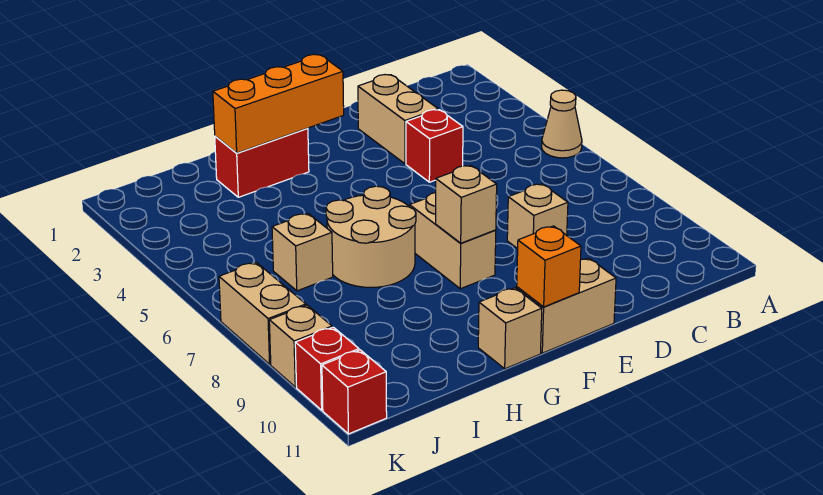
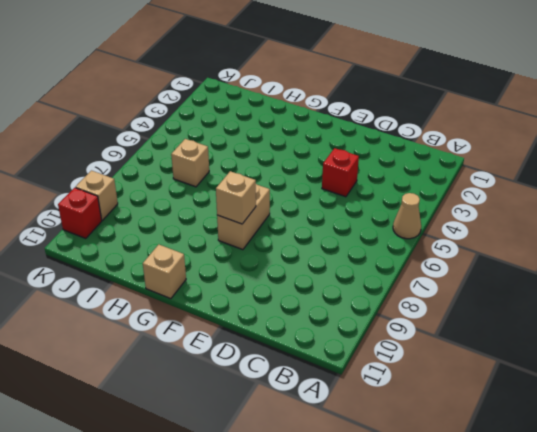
none -> tan brick D2:D3 level 1
none -> tan brick D8 level 1
none -> tan brick E11:F11 level 1

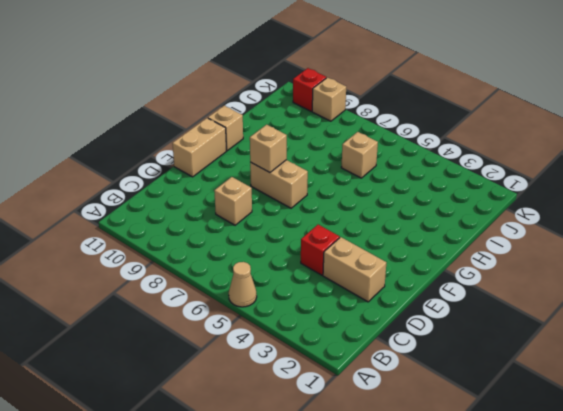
none -> red brick G2:H2 level 1
none -> tan round brick G6:H7 level 1
none -> tan brick K7:K8 level 1

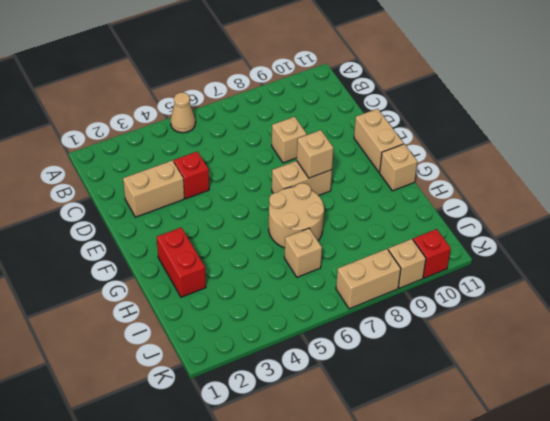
none -> red brick K11 level 1
none -> orange brick F2:H2 level 2
none -> orange brick F11 level 2

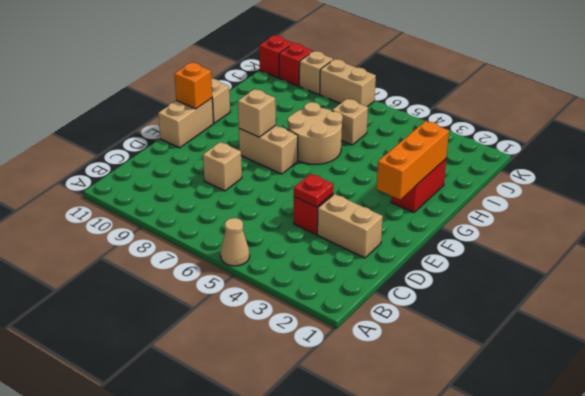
red plate D4 level 2 -> none

